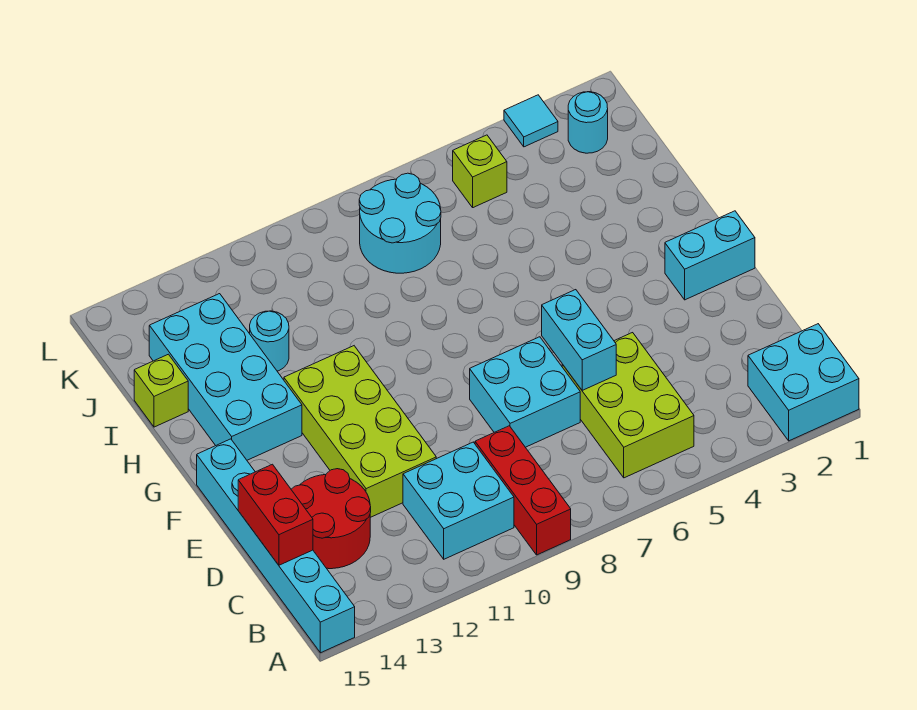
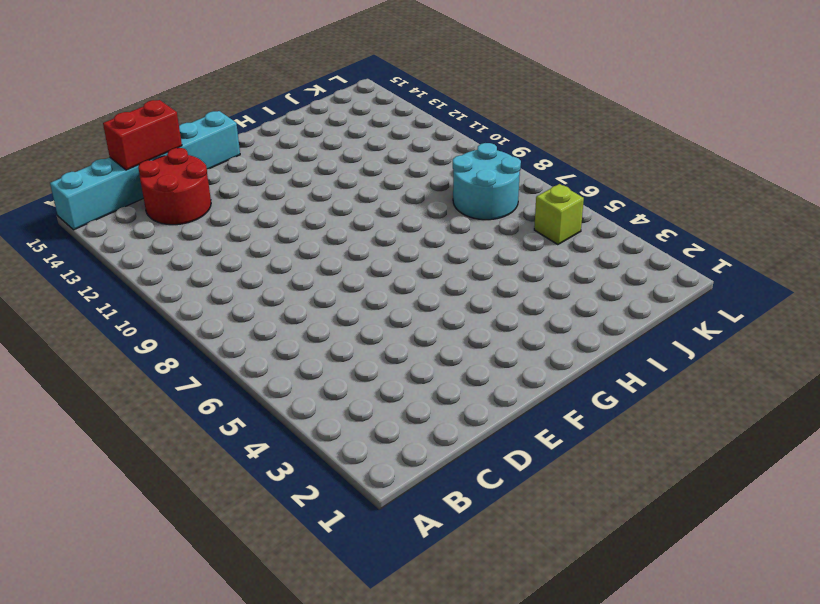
none -> cyan brick A1:B2 level 1
none -> red brick A9:C9 level 1
none -> lime brick B5:D6 level 1

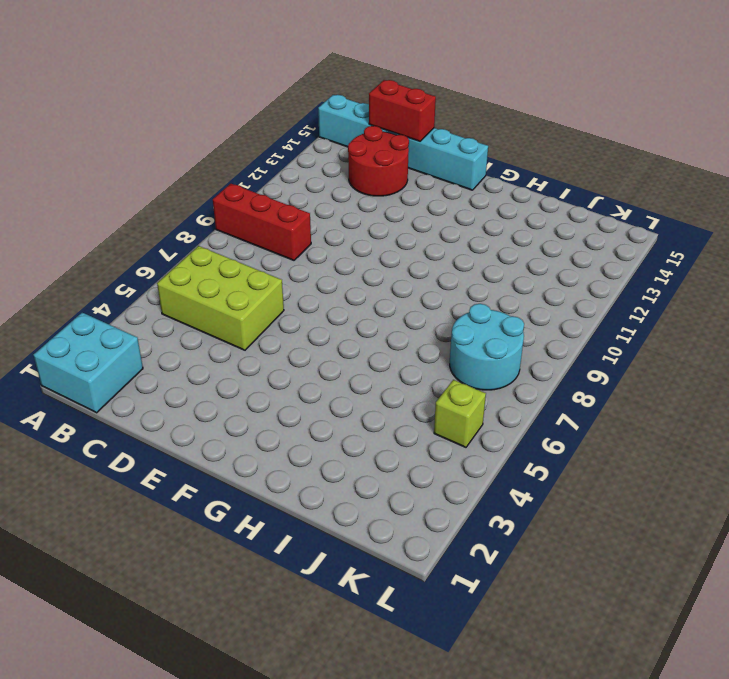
none -> cyan brick B10:C11 level 1
none -> cyan brick D7:E8 level 1
none -> lime brick D11:G12 level 1

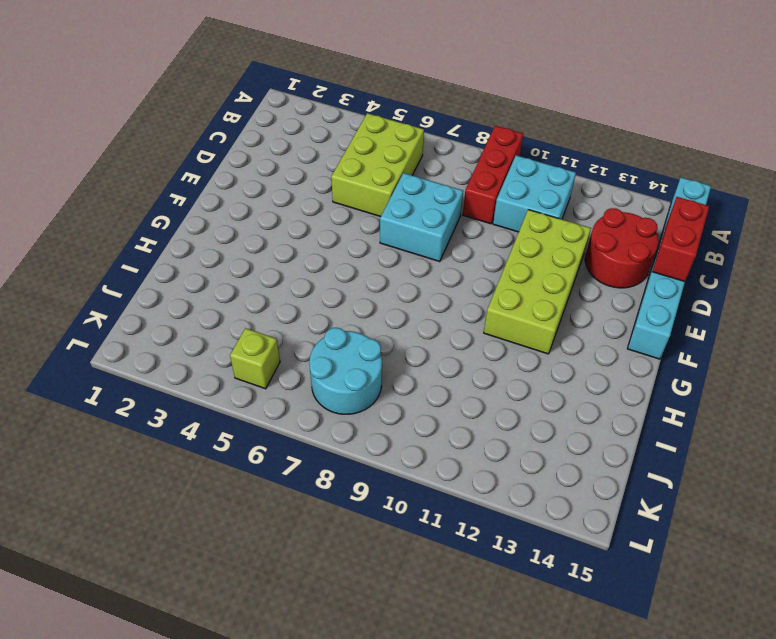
none -> cyan brick A1:B2 level 1
none -> cyan brick F1:F2 level 1
none -> cyan brick G13:J14 level 1

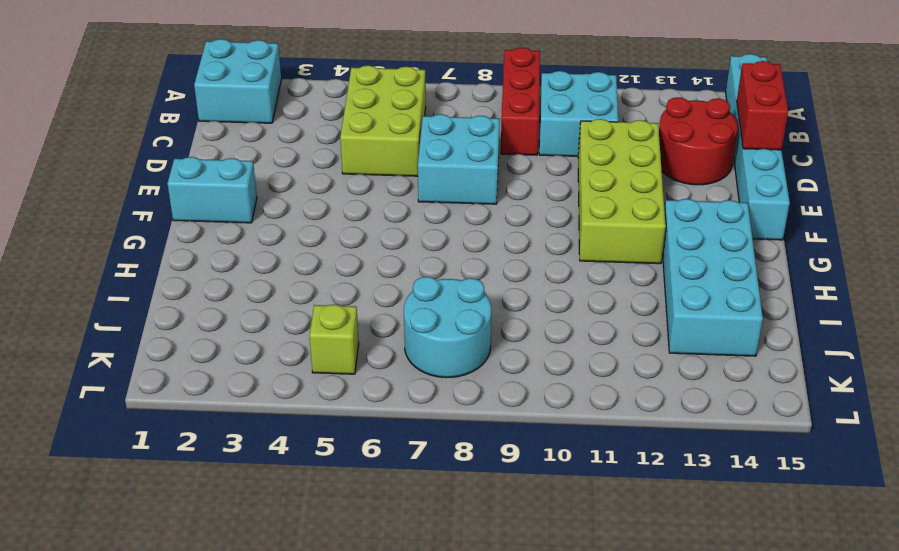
none -> cyan round brick I12 level 1
none -> lime brick I15 level 1
none -> cyan round brick K2 level 1

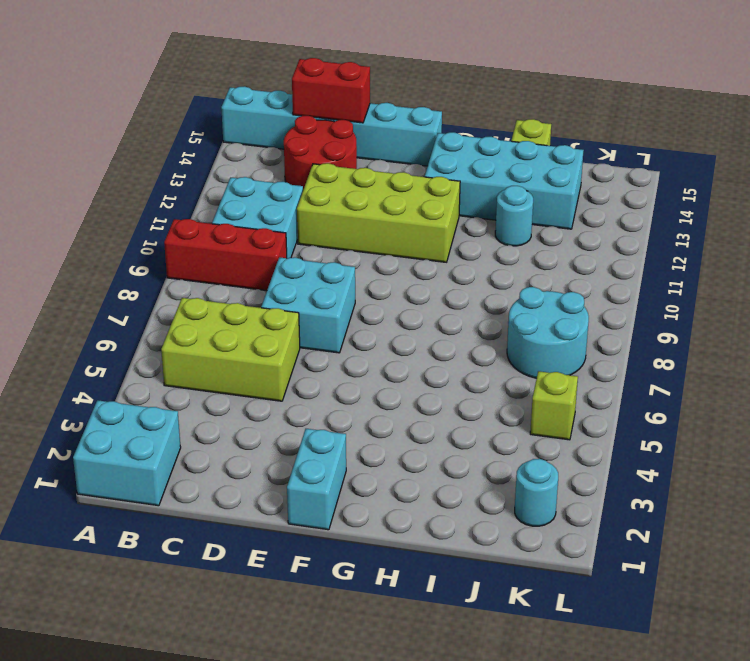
none -> cyan tile L3 level 1
none -> cyan brick D6:E6 level 2

